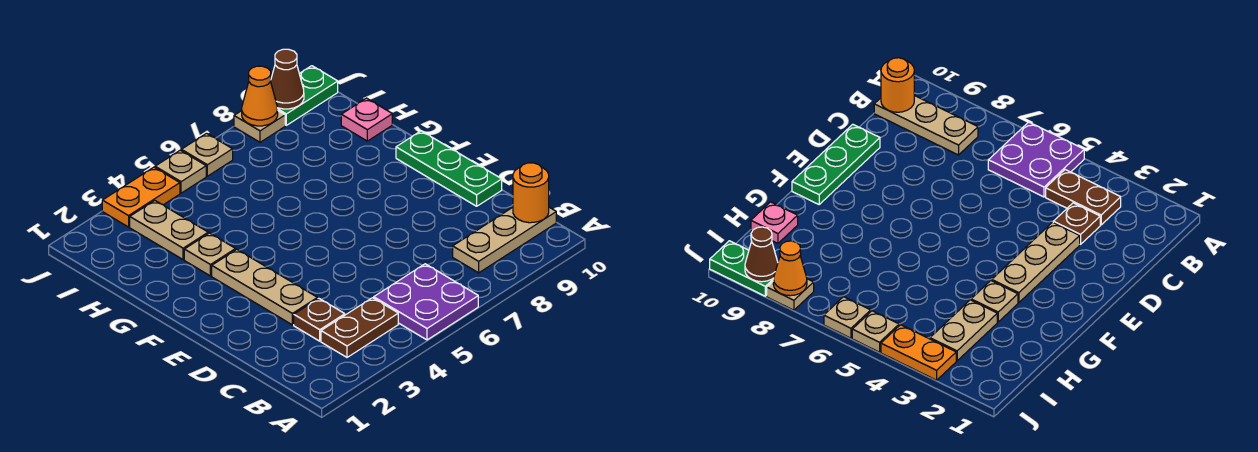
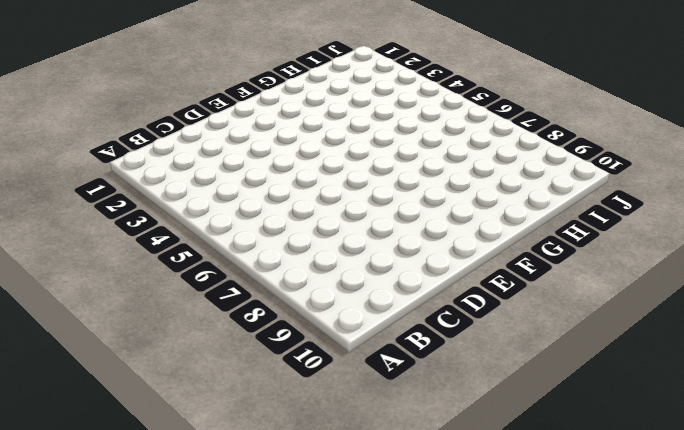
none -> purple plate A5:B6 level 1
none -> brown plate B3:B4 level 1
none -> tan plate B8:B10 level 1

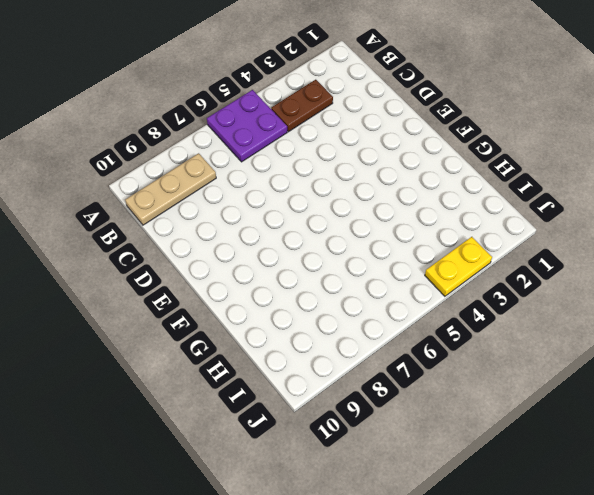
yellow plate J3:J4 level 1 -> orange plate J3:J4 level 1
none -> brown plate C3 level 1
none -> tan plate D3:F3 level 1
none -> green plate D10:F10 level 1

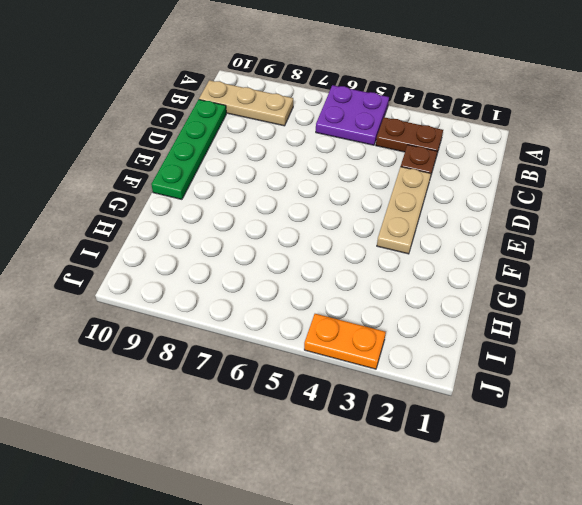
green plate C10:F10 level 1 -> green plate D10:F10 level 1
none -> tan plate G3 level 1
none -> tan plate H3:I3 level 1
none -> pink plate H10 level 1

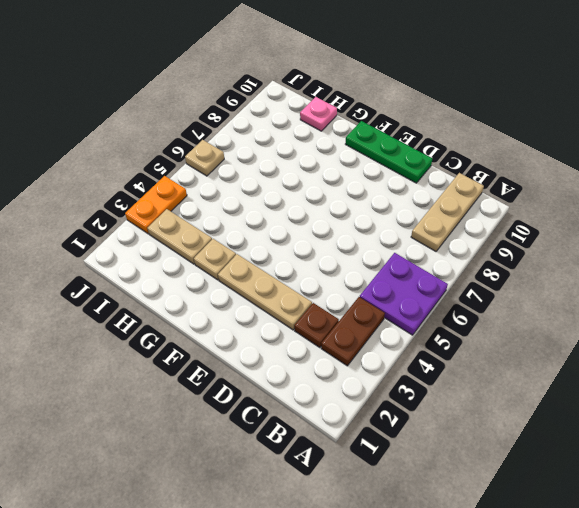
none -> tan plate J5 level 1
none -> tan plate J8 level 1
none -> green plate J9:J10 level 1

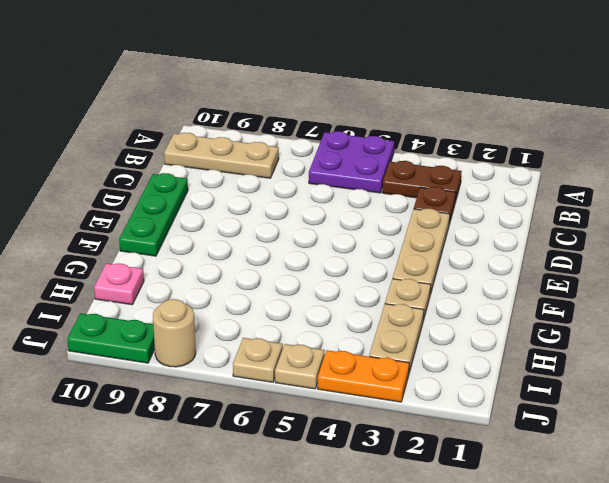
tan round brick J8 level 1 -> tan plate J8 level 1
none -> orange round brick B10 level 2
none -> orange cone J8 level 2
none -> brown cone J9 level 2

